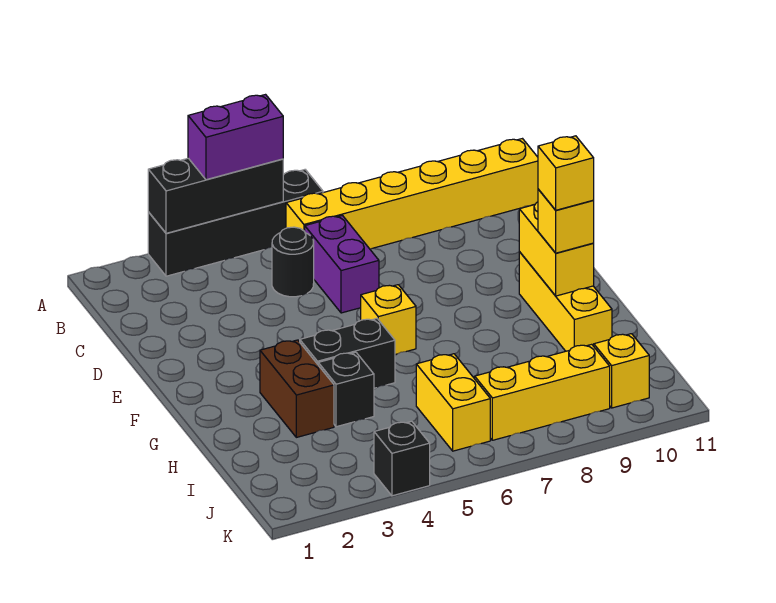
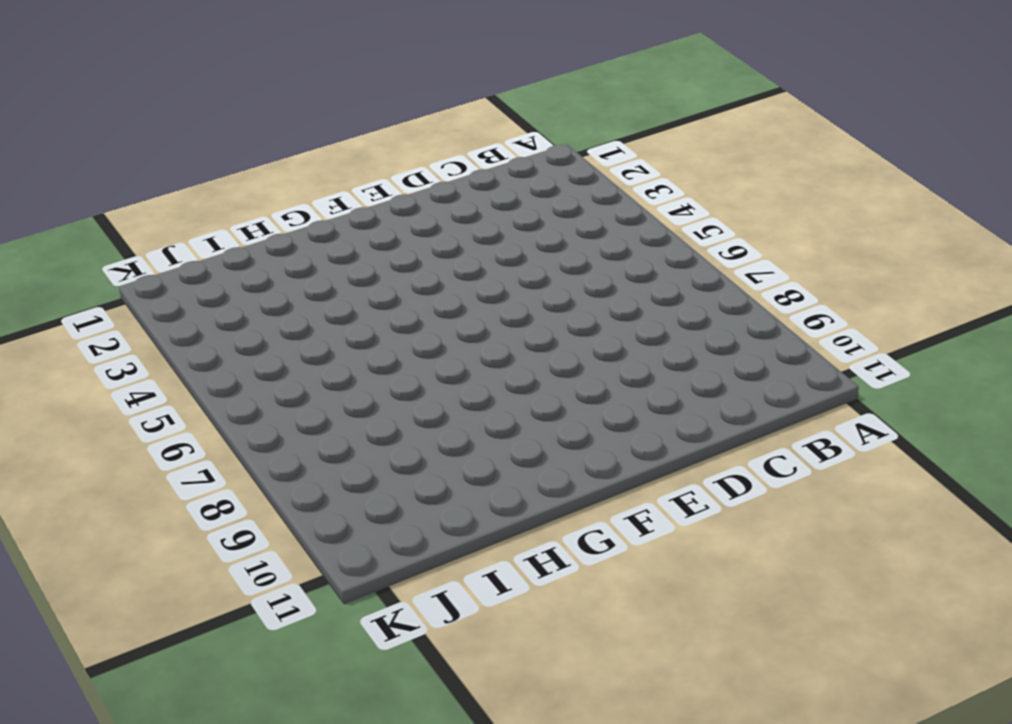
none -> black brick A3:A6 level 1
none -> yellow brick B6:B11 level 1
none -> black round brick C5 level 1

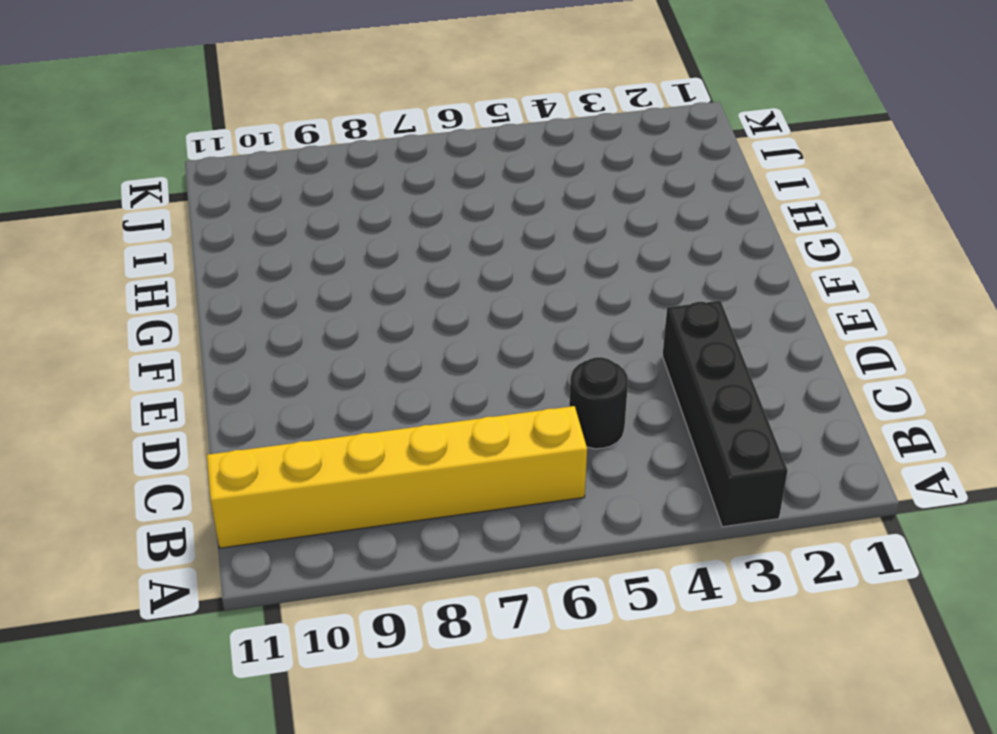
black brick A3:D3 level 1 -> black brick A3:A6 level 1
none -> purple brick C6:D6 level 1
none -> yellow brick F6 level 1
none -> yellow brick F10:H10 level 1

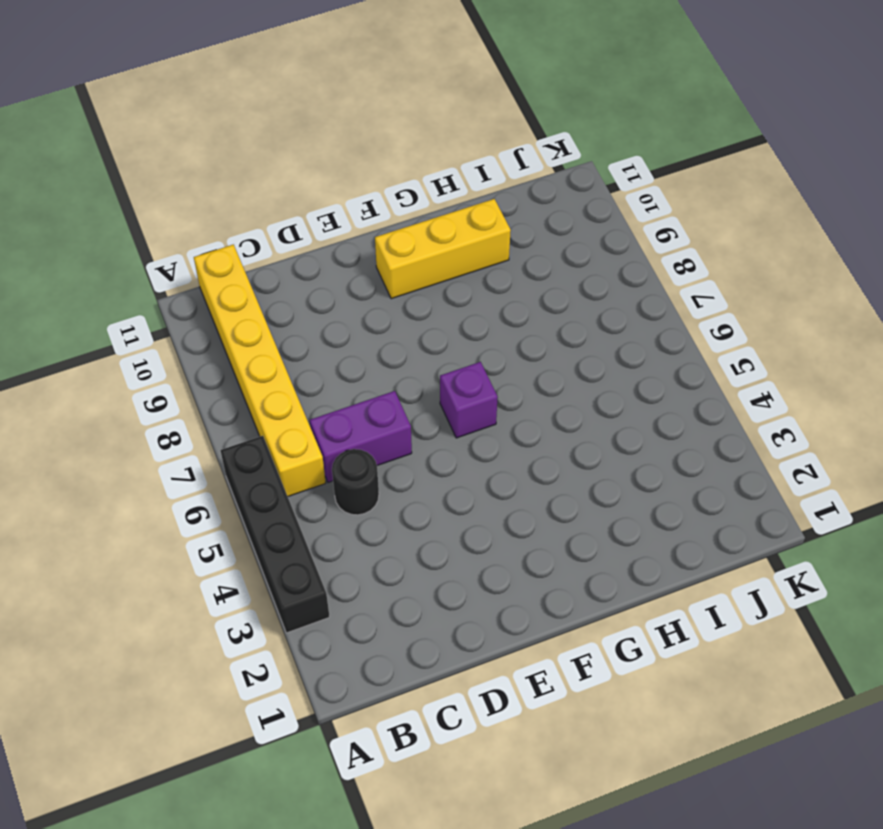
purple brick F6 level 1 -> yellow brick F6 level 1
none -> brown brick G3:H3 level 1
none -> black brick G4:G5 level 1
none -> black brick H4 level 1

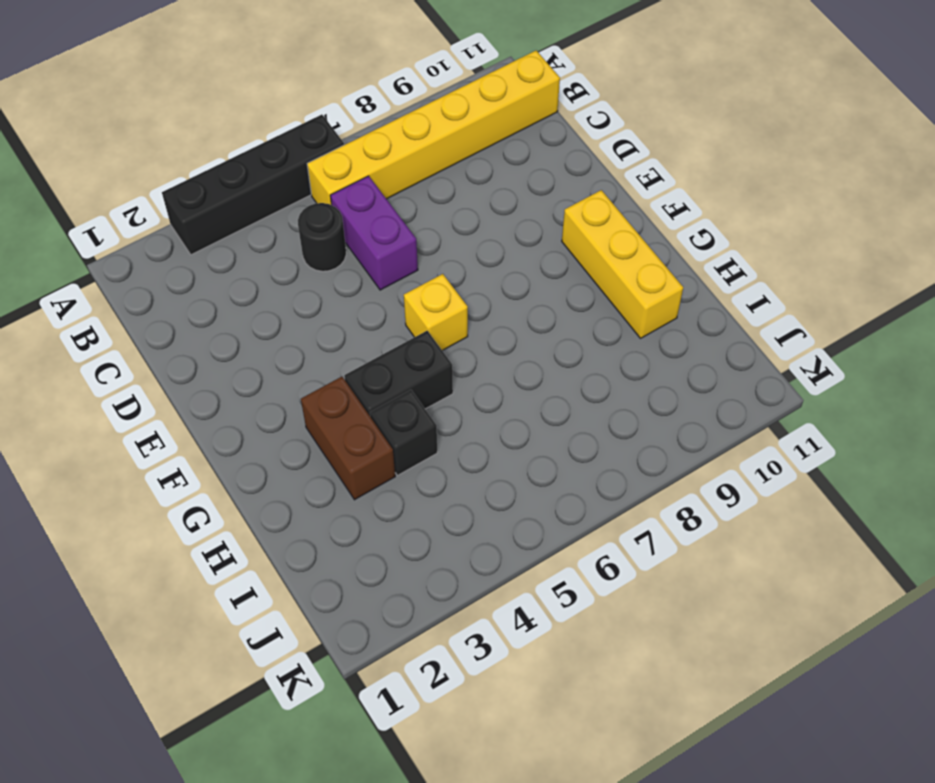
none -> yellow brick I6:J6 level 1
none -> yellow brick J7:J9 level 1
none -> yellow brick J10 level 1

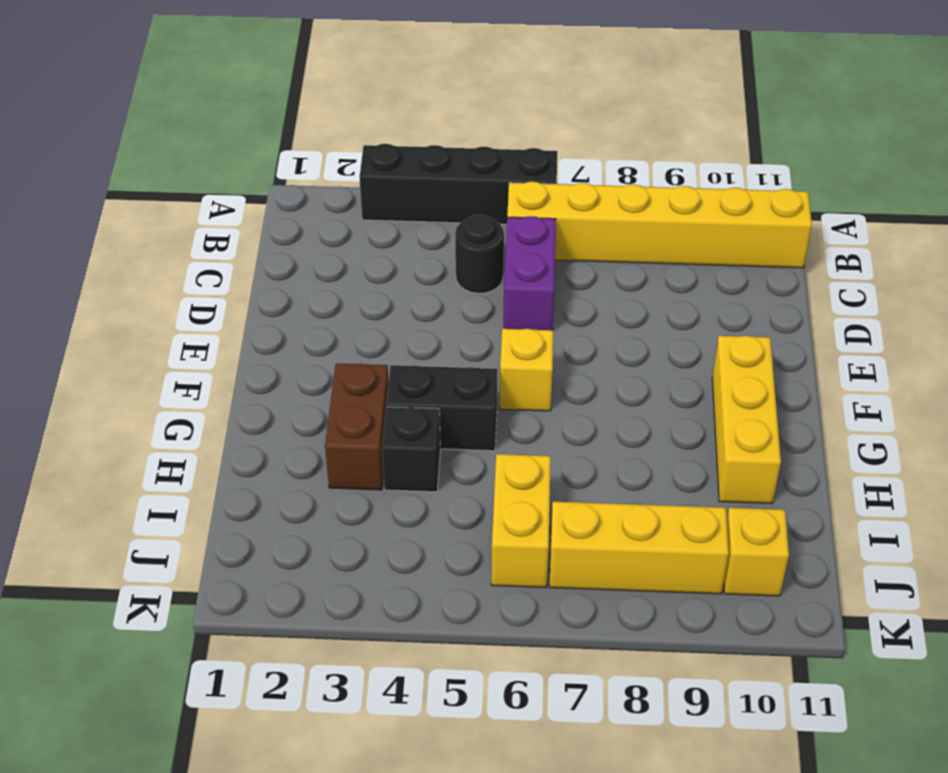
none -> black brick K4 level 1
none -> black brick A3:A5 level 2
none -> yellow brick F10:G10 level 2

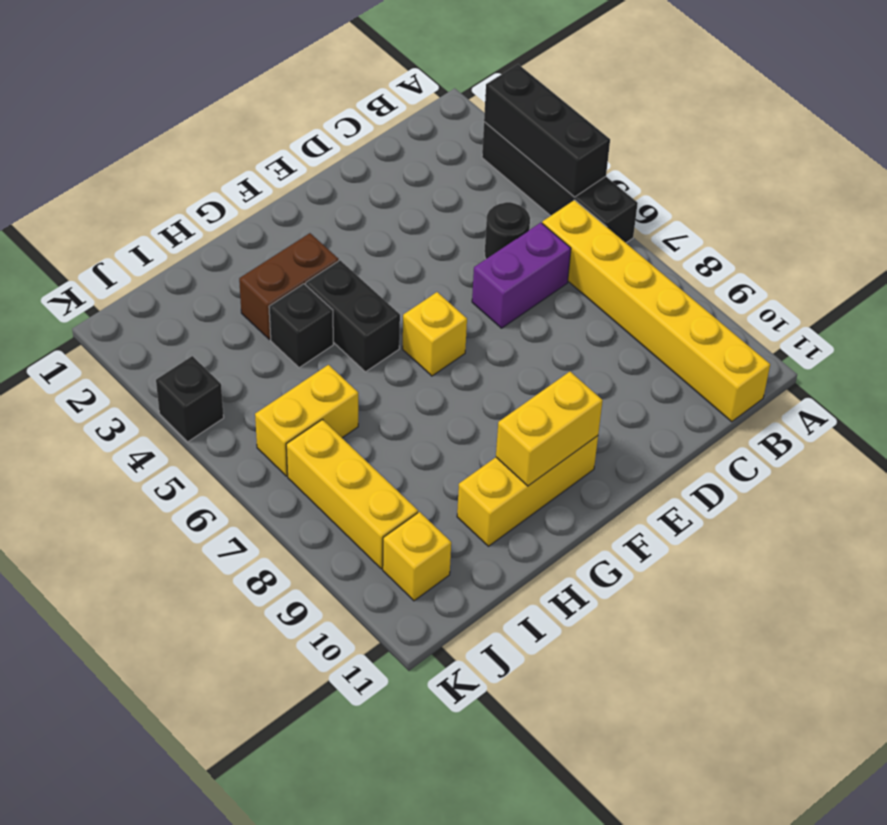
none -> purple brick A4:A5 level 3
none -> yellow brick G10 level 3
none -> yellow brick G10 level 4

